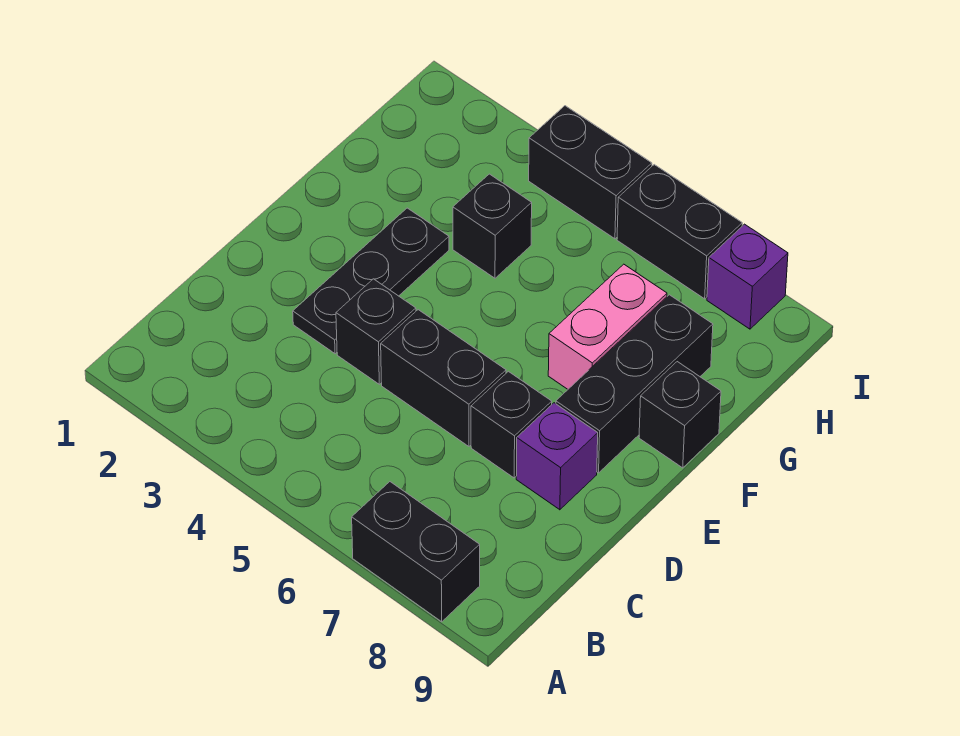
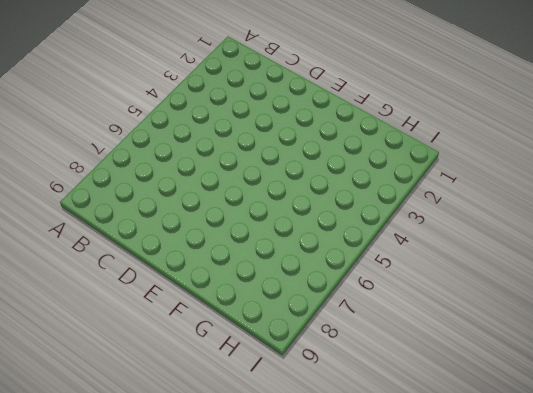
none -> black brick A7:A8 level 1
none -> black plate D3:F3 level 1
none -> black brick D4 level 1

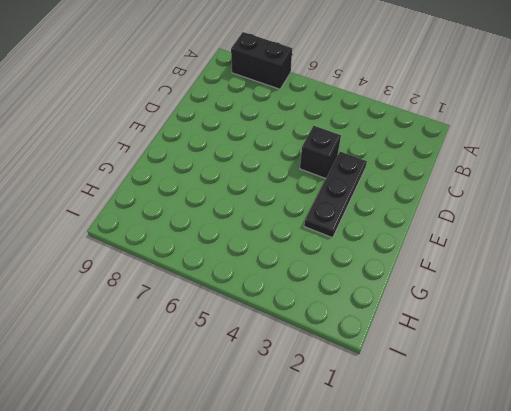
none -> black brick D5:D6 level 1
none -> black brick D7 level 1
none -> purple brick D8 level 1

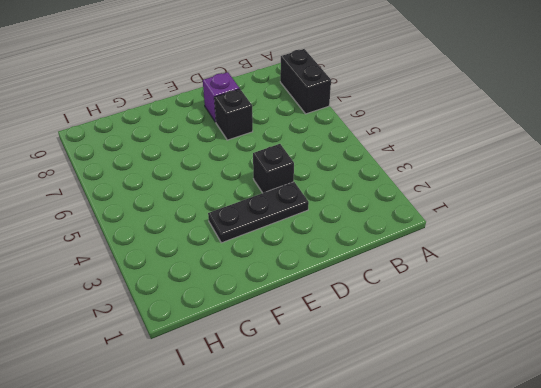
none -> black brick D5:D6 level 1
none -> black brick E8:G8 level 1
none -> pink brick F7:G7 level 1

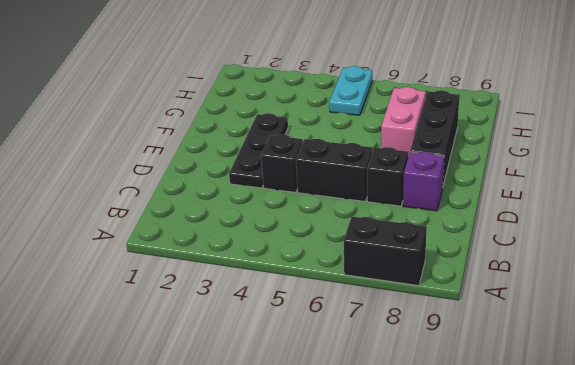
cyan plate H5:I5 level 1 -> black brick I4:I5 level 1
none -> black brick F9 level 1
none -> black brick G4 level 1
none -> black brick I6:I7 level 1

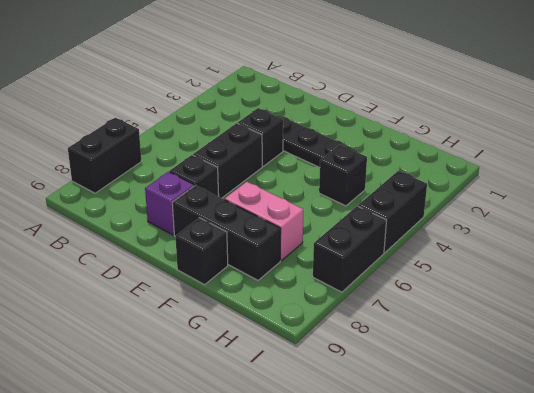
none -> purple brick I8 level 1

